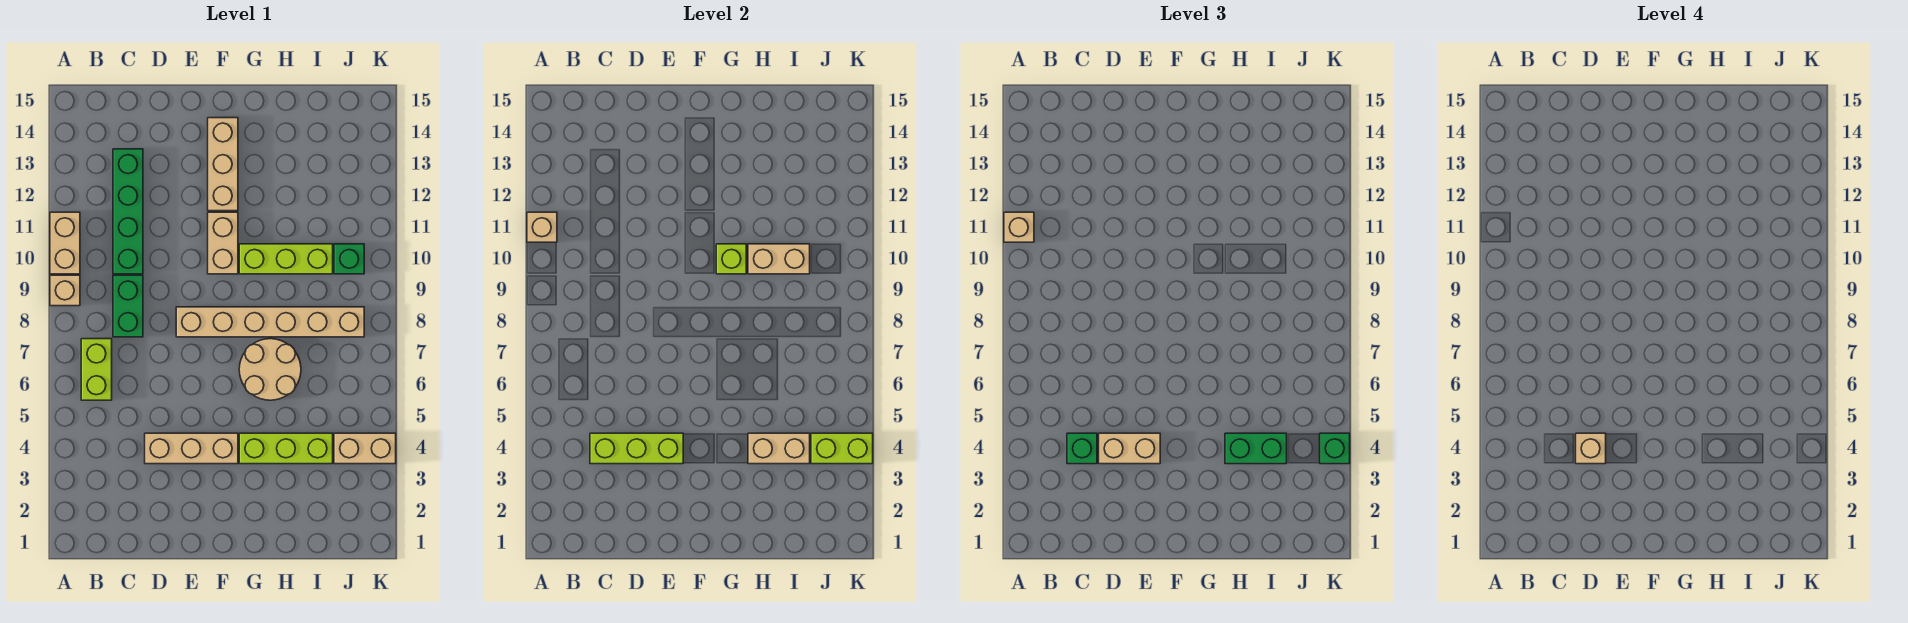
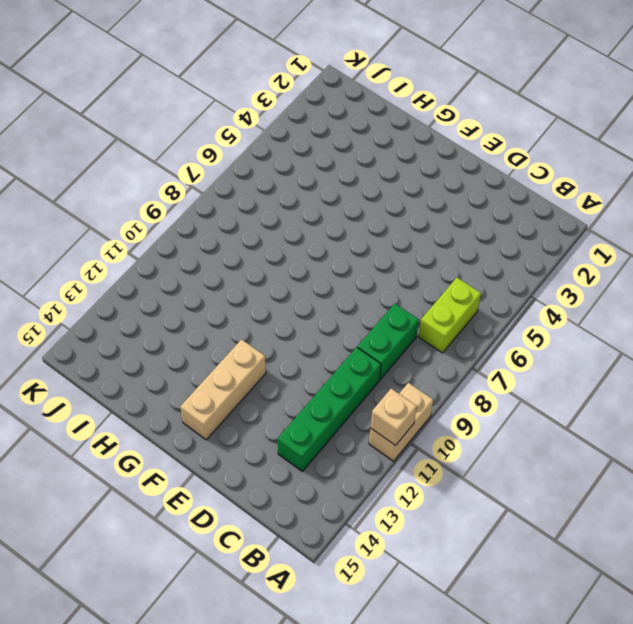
none -> tan brick A9 level 1
none -> tan brick D4:F4 level 1
none -> tan brick E8:J8 level 1

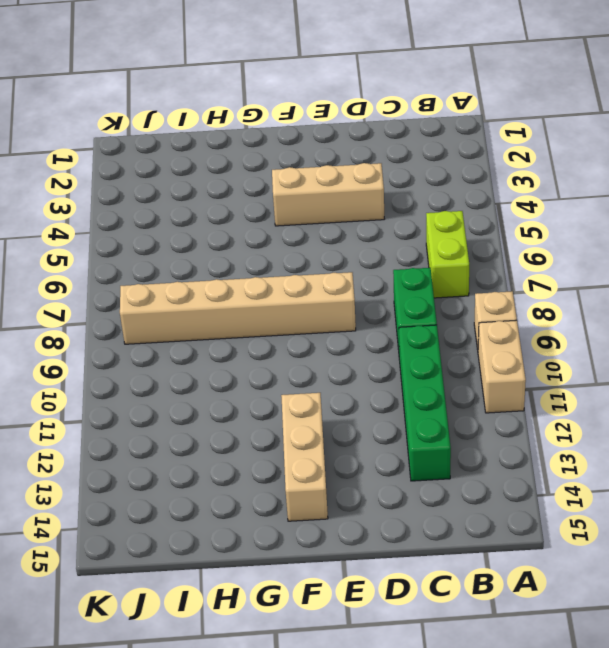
none -> tan brick F10:F11 level 1
none -> lime brick G4:I4 level 1
none -> tan round brick G6:H7 level 1

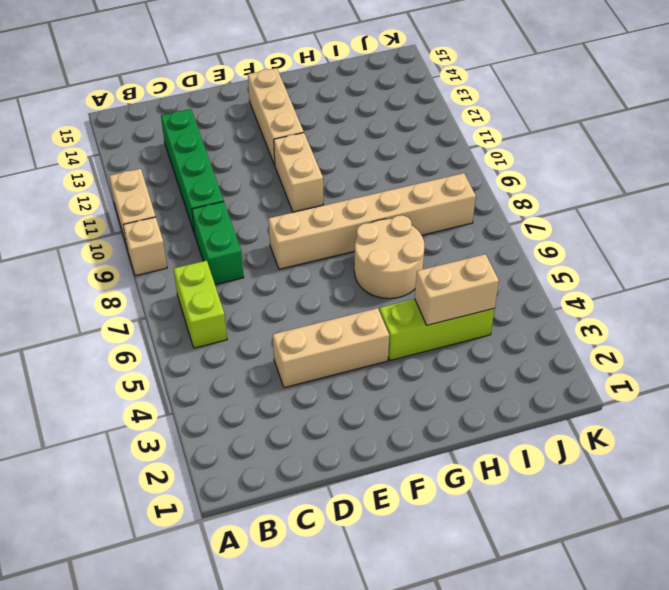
none -> lime brick G10:I10 level 1
none -> tan brick J4:K4 level 1
none -> green brick J10 level 1

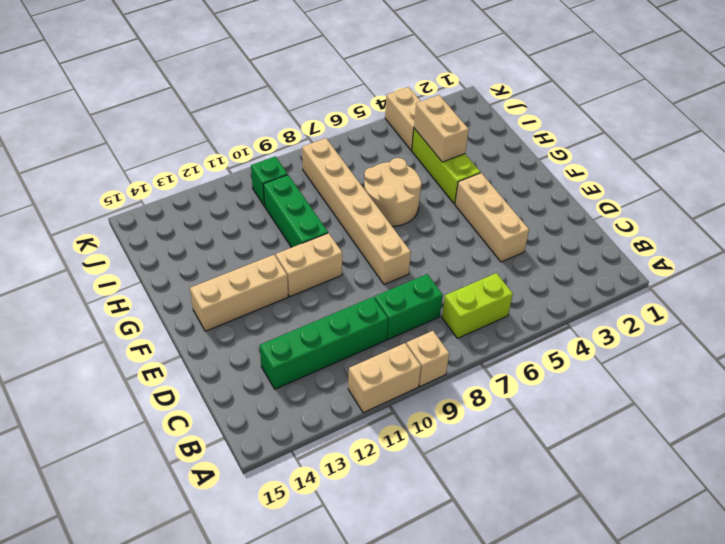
green brick G10:I10 level 1 -> lime brick G10:I10 level 1
none -> tan brick A11 level 2
none -> lime brick C4:E4 level 2
none -> lime brick G10 level 2

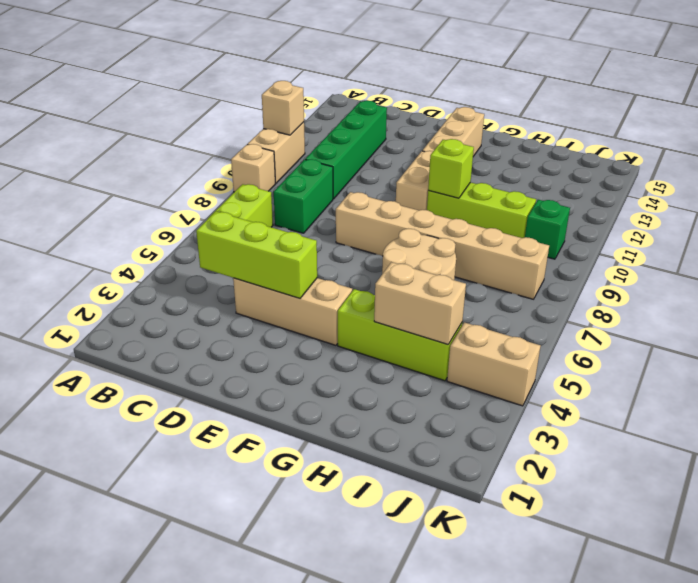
none -> tan brick H10:I10 level 2
none -> lime brick J4:K4 level 2
none -> tan brick A11 level 3

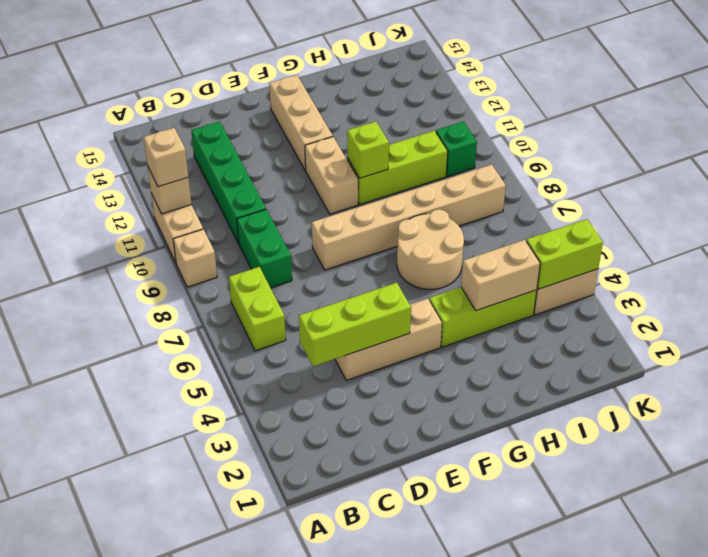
none -> tan brick H10:I10 level 2
none -> green brick C4 level 3
none -> tan brick D4:E4 level 3

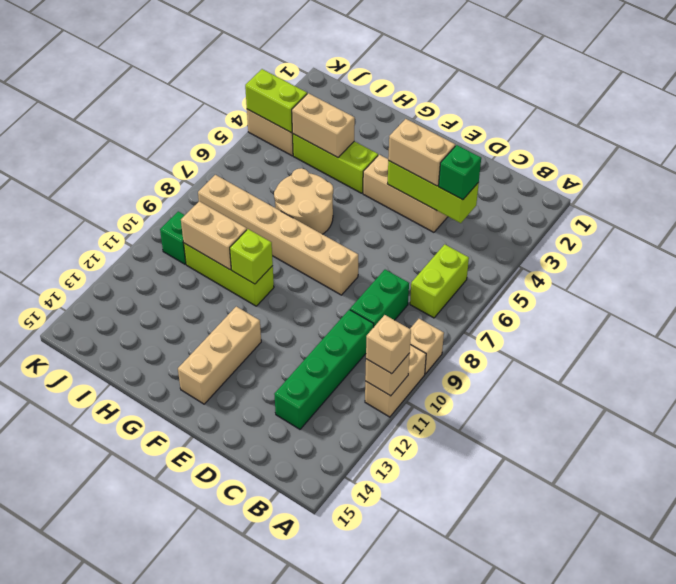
none -> tan brick F10:F11 level 1
none -> green brick H4:I4 level 3
none -> green brick K4 level 3

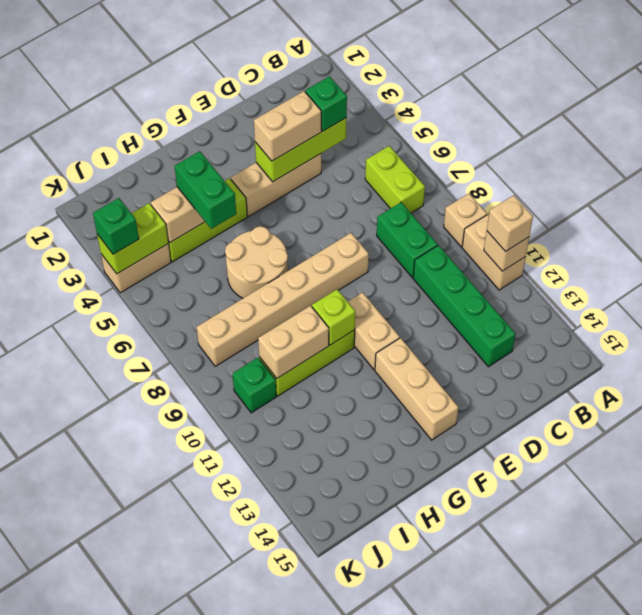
green brick H4:H5 level 3 -> green brick H4:I4 level 3
none -> tan brick D4 level 4

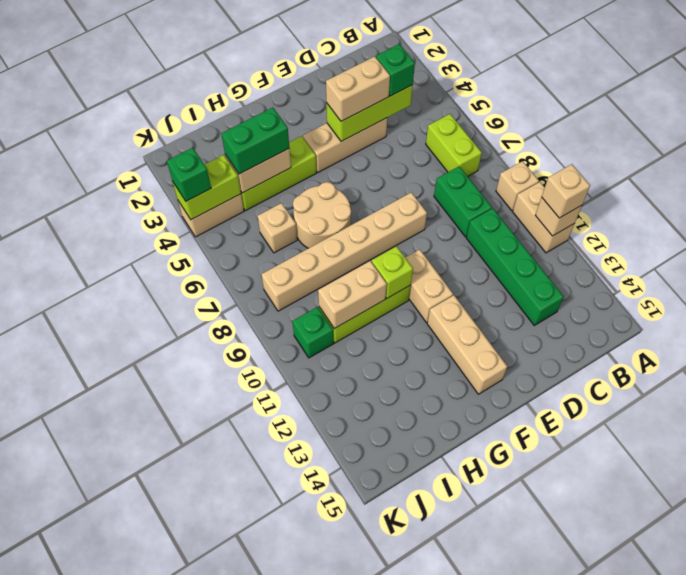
tan brick I6 level 1 -> tan brick D4 level 4

